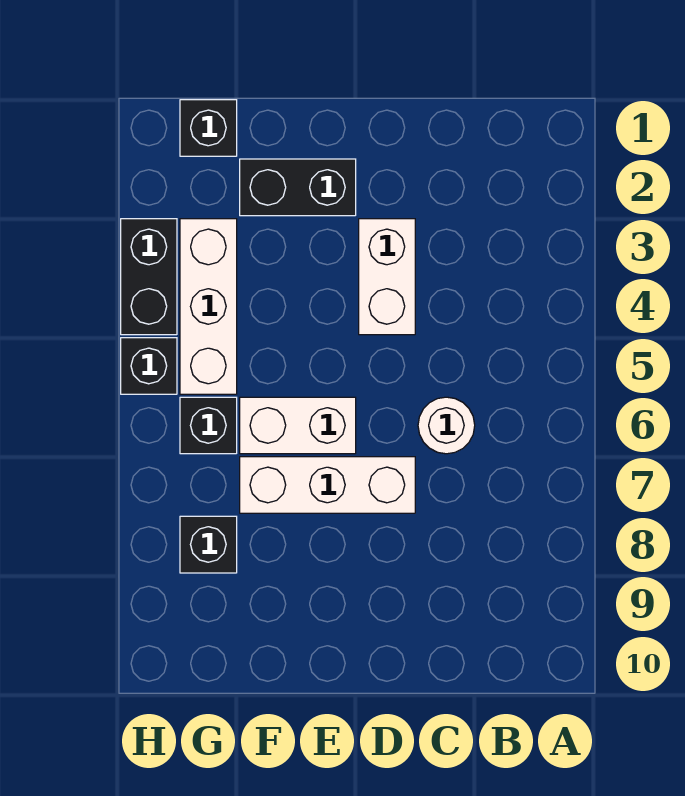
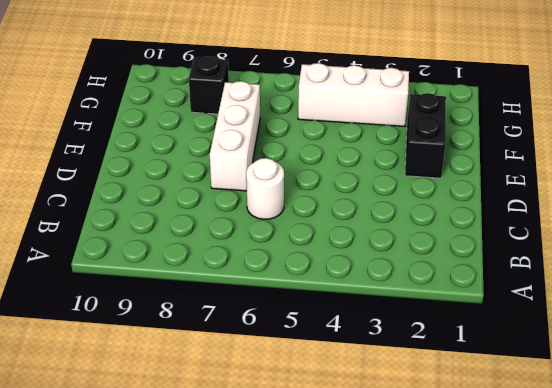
none -> white brick D3:D4 level 1
none -> white brick E6:F6 level 1

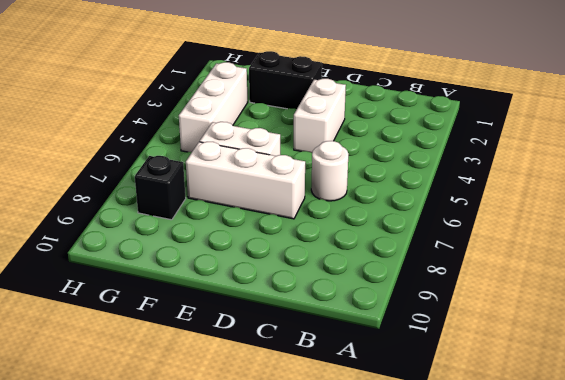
none -> black brick G1 level 1
none -> black brick G6 level 1

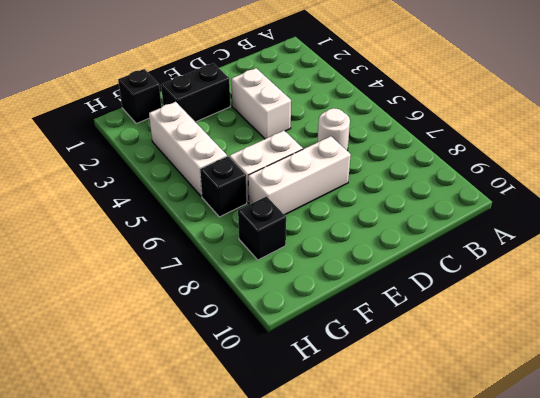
none -> black brick H3:H4 level 1
none -> black brick H5 level 1

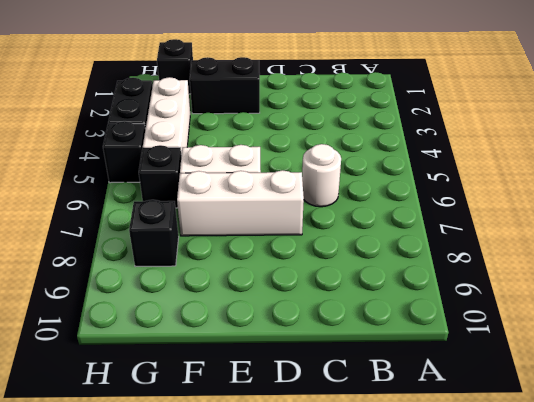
none -> white brick D3:D4 level 1

